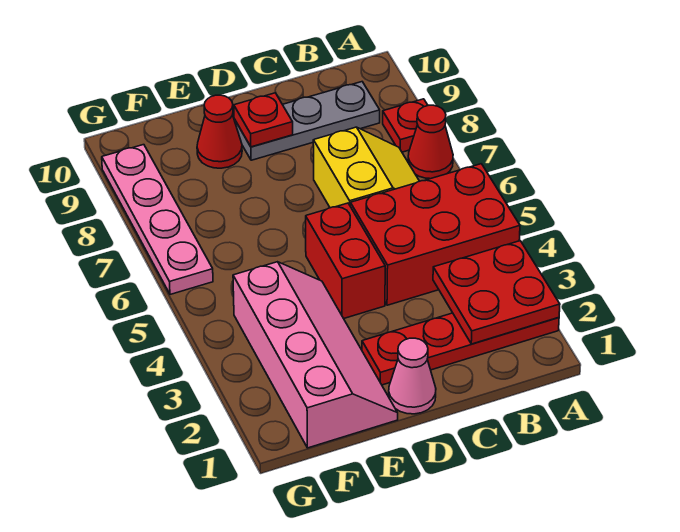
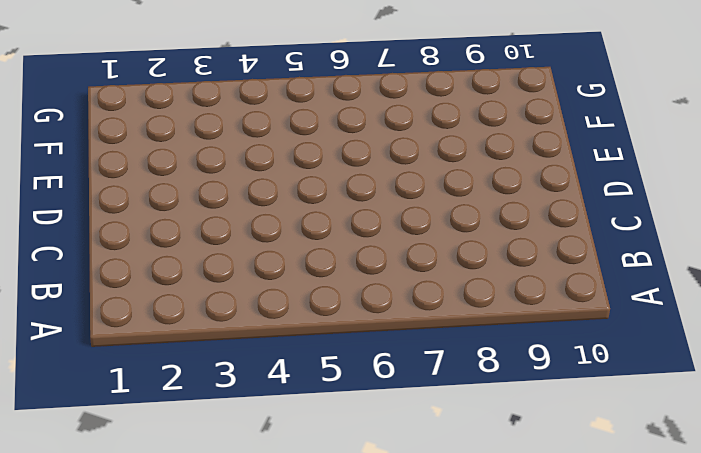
none -> red plate A2:D2 level 1
none -> red brick A4:C5 level 1
none -> red cone A7 level 1

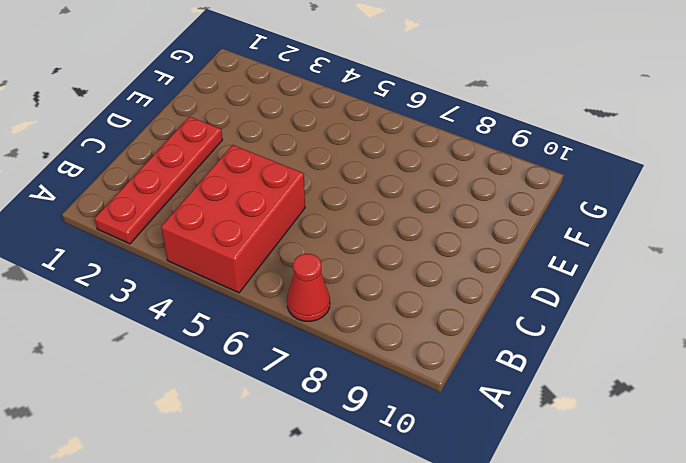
none -> red plate A8 level 1
none -> yellow slope B6:C7 level 1 top C
none -> grey plate B9:D9 level 1

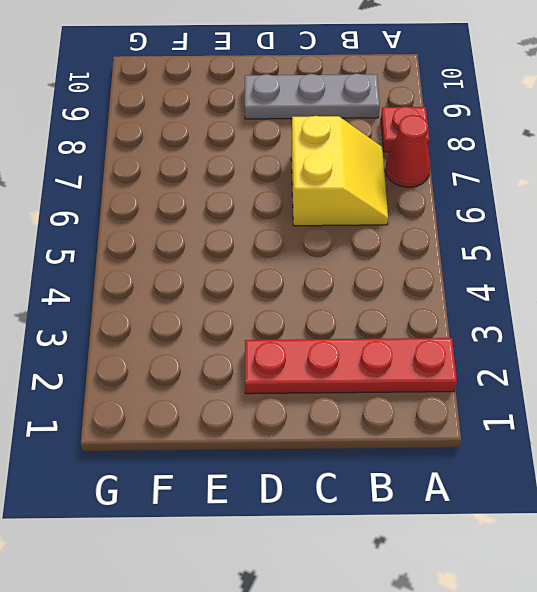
none -> red brick A4:C5 level 1
none -> pink cone D1 level 1
none -> red brick D4:D5 level 1

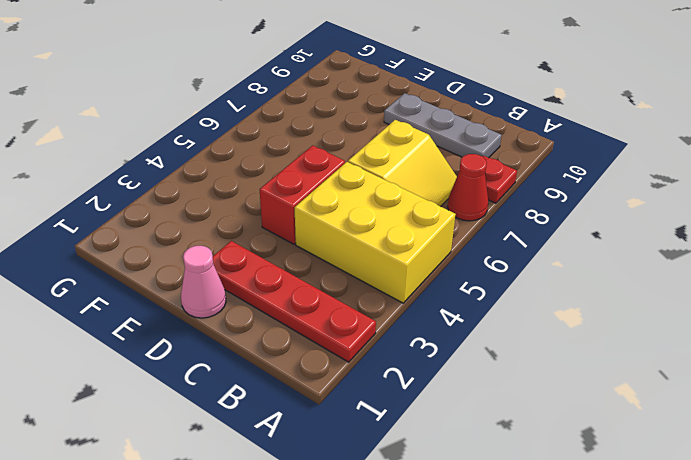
yellow brick A4:C5 level 1 -> red brick A4:C5 level 1
none -> pink slope E1:F4 level 1 top F
none -> red cone E9 level 1
none -> pink plate G6:G9 level 1

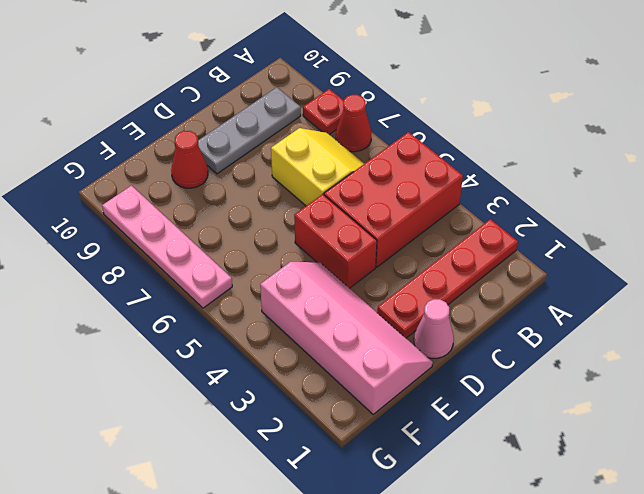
none -> red plate A2:B3 level 2
none -> red plate D9 level 2

